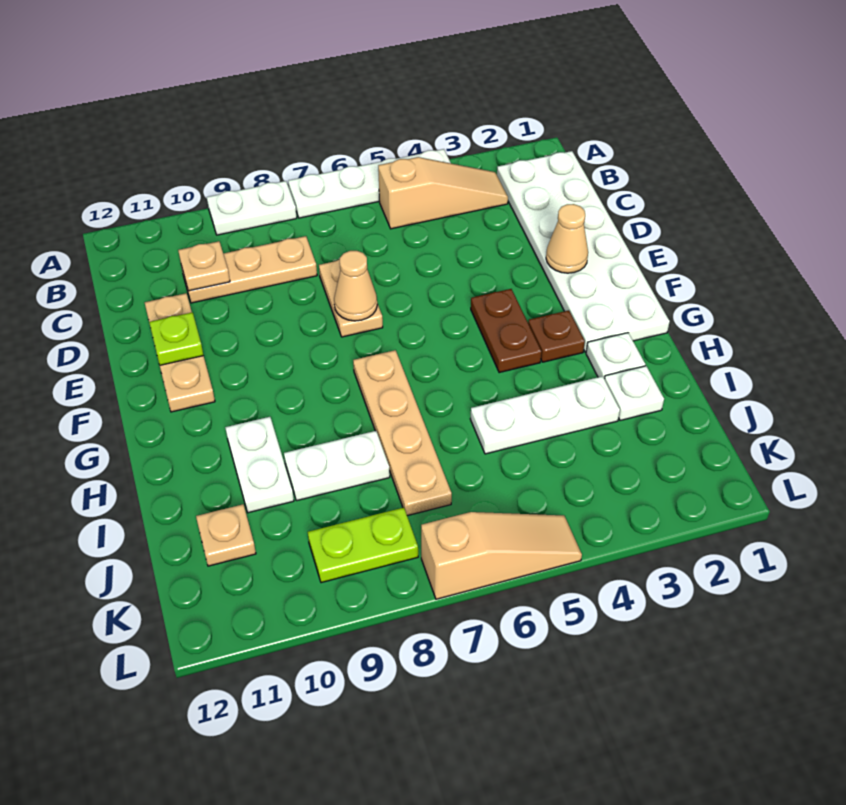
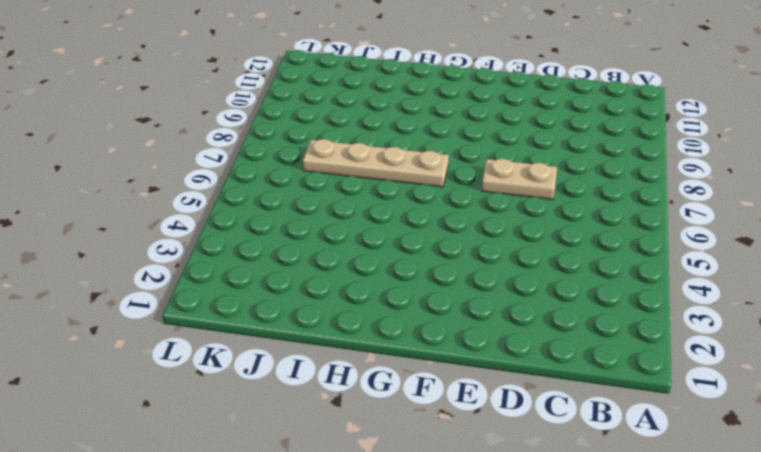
none -> white plate A4:A7 level 1
none -> white plate A8:A9 level 1
none -> white plate B1:G2 level 1

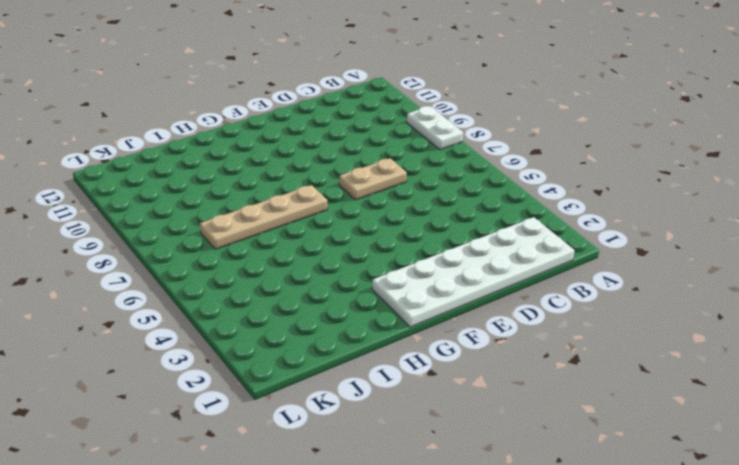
none -> white plate A4:A7 level 1
none -> tan slope B3:B5 level 1 top 5
none -> tan plate C8:C10 level 1

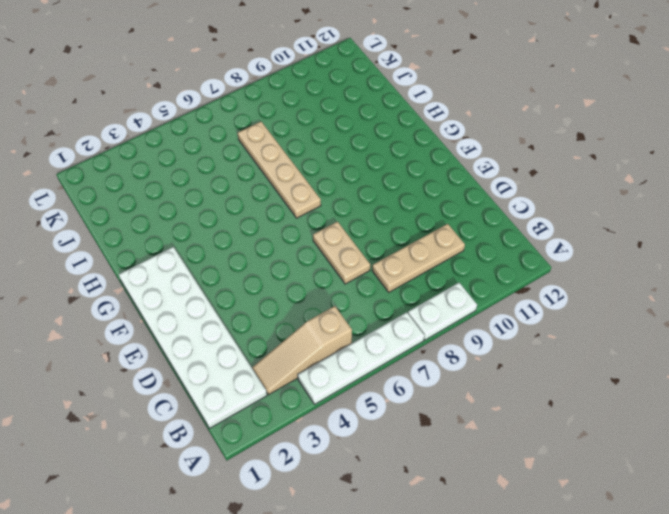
none -> tan plate D11:F11 level 1
none -> brown plate F4:G4 level 1
none -> brown plate G3 level 1

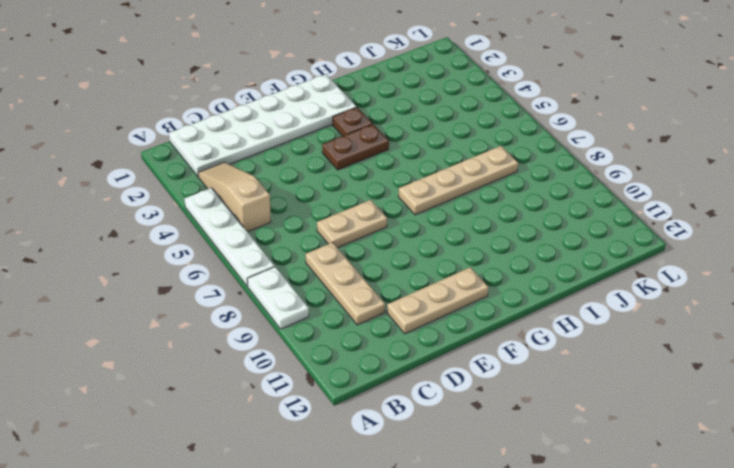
none -> white plate H2 level 1
none -> white plate H10:I10 level 1
none -> white plate I2 level 1

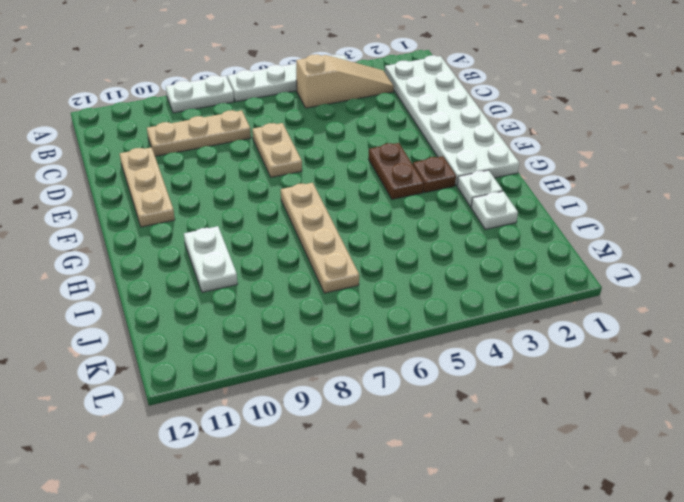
none -> white plate I3:I5 level 1
none -> white plate I8:I9 level 1
none -> tan plate J11 level 1

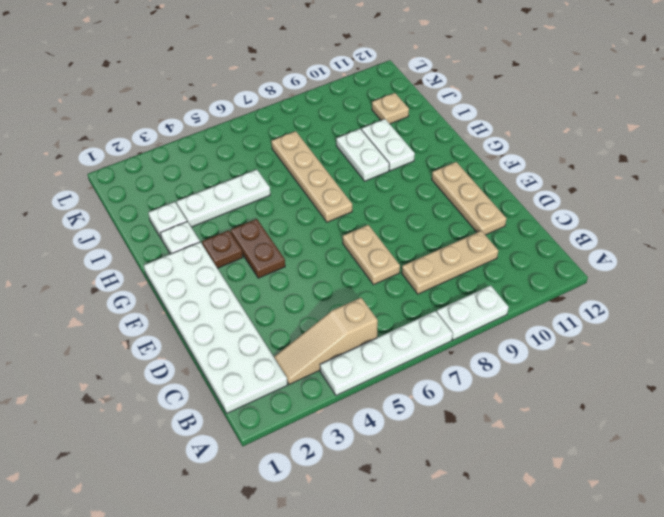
white plate H9:I9 level 1 -> white plate I8:I9 level 1
none -> lime plate K8:K9 level 1
none -> tan slope L5:L7 level 1 top 7
none -> tan plate C10 level 2

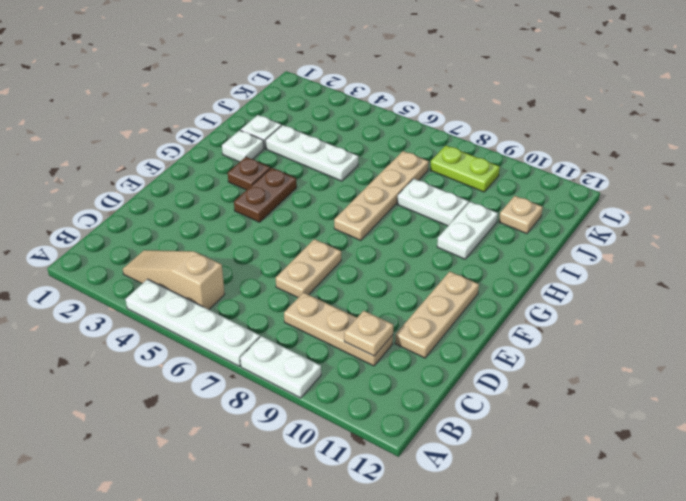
none -> white plate B1:G2 level 1
none -> tan slope L5:L7 level 1 top 7
none -> tan cone E2 level 2

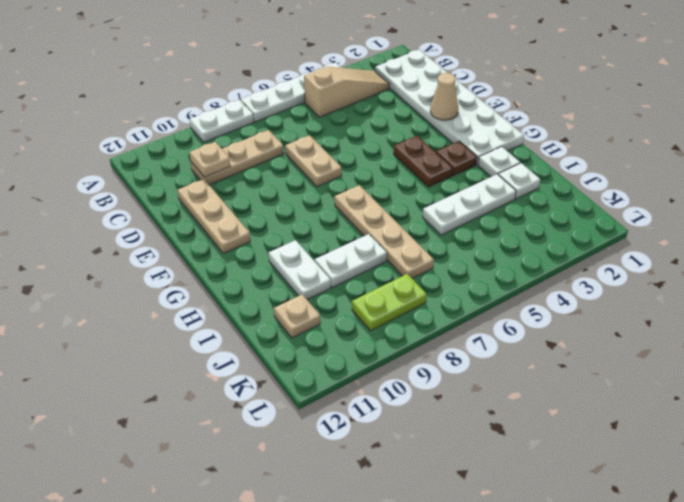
none -> tan slope L5:L7 level 1 top 7
none -> tan cone E7 level 2
none -> lime plate E11 level 2

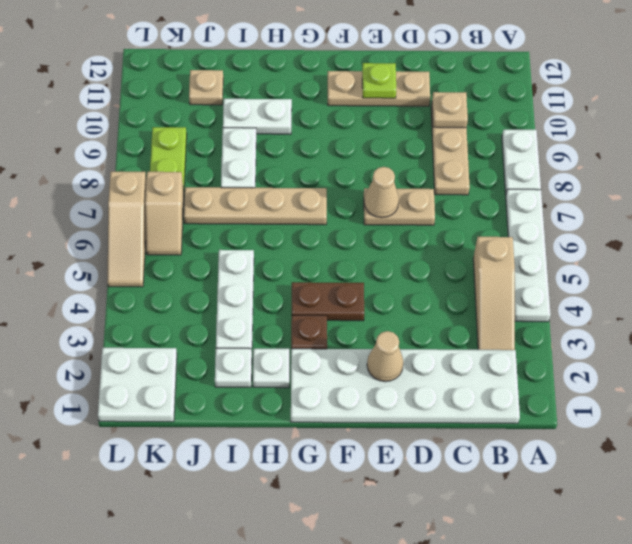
white plate K1:L2 level 1 -> none
tan slope K6:K7 level 1 top 7 -> none

